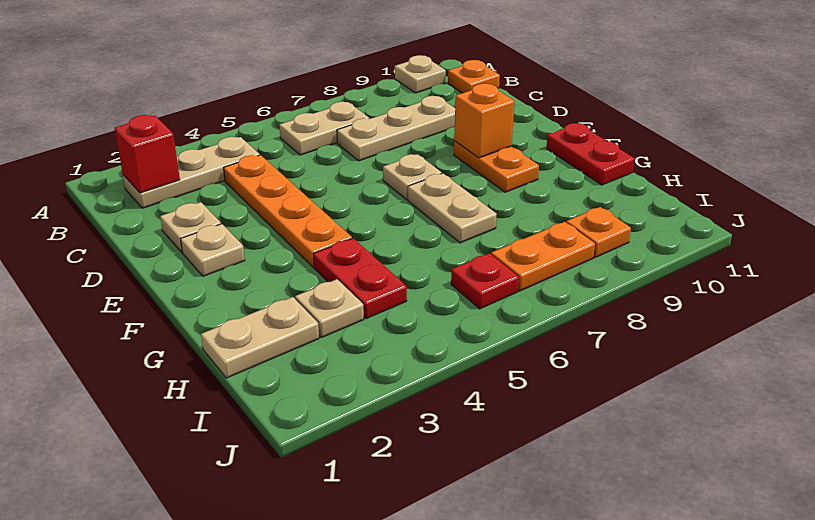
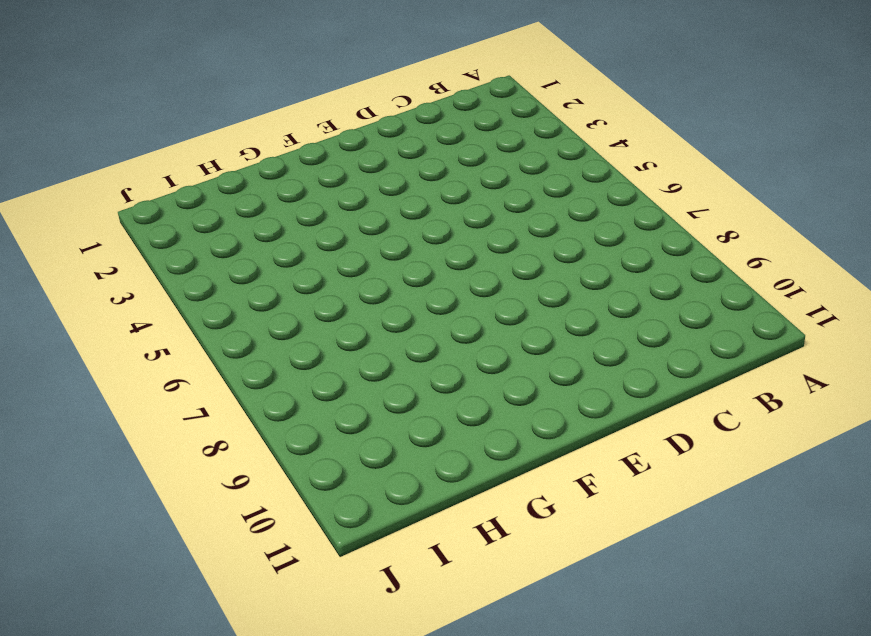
none -> tan plate A10 level 1
none -> tan plate B2:B4 level 1
none -> tan plate B6:B7 level 1

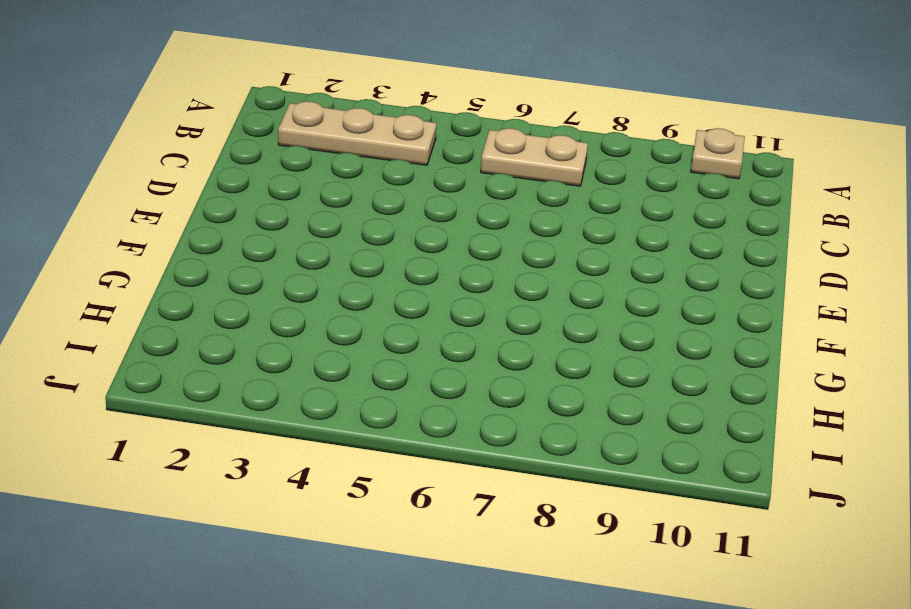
none -> orange plate B11 level 1
none -> orange plate C4:F4 level 1
none -> tan plate C7:C9 level 1

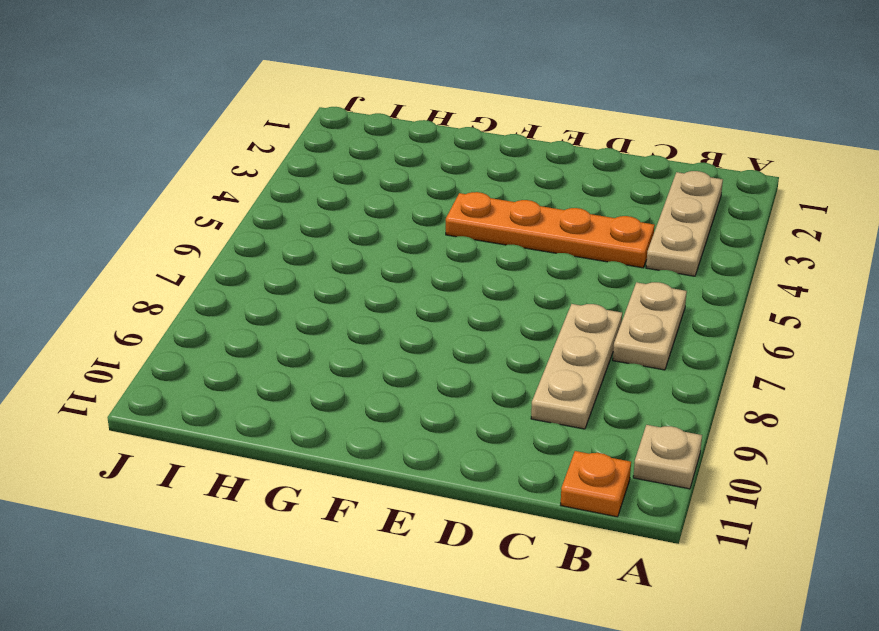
none -> tan plate D2 level 1
none -> tan plate E2 level 1
none -> tan plate E7 level 1

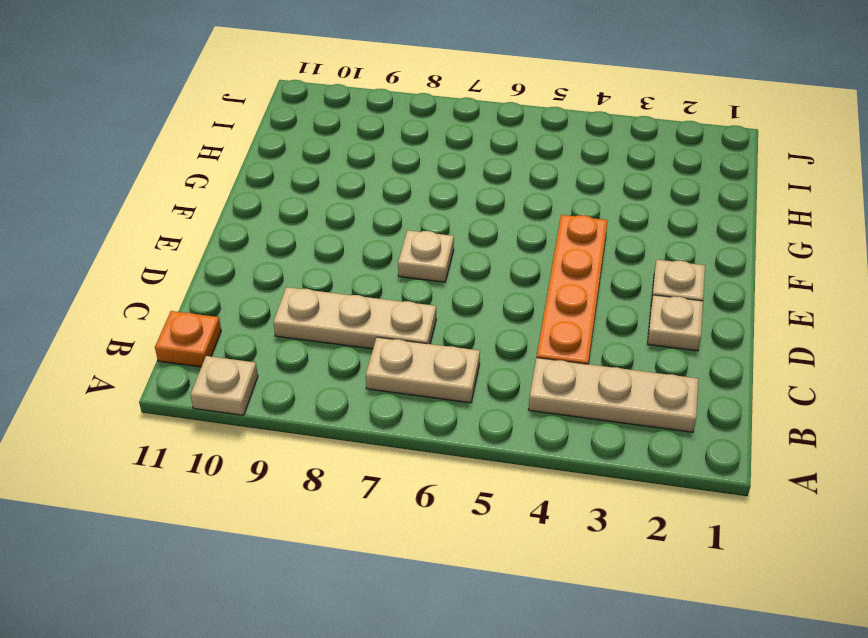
none -> orange plate E9:F9 level 1
none -> tan plate F7:G7 level 1
none -> red plate F11:G11 level 1

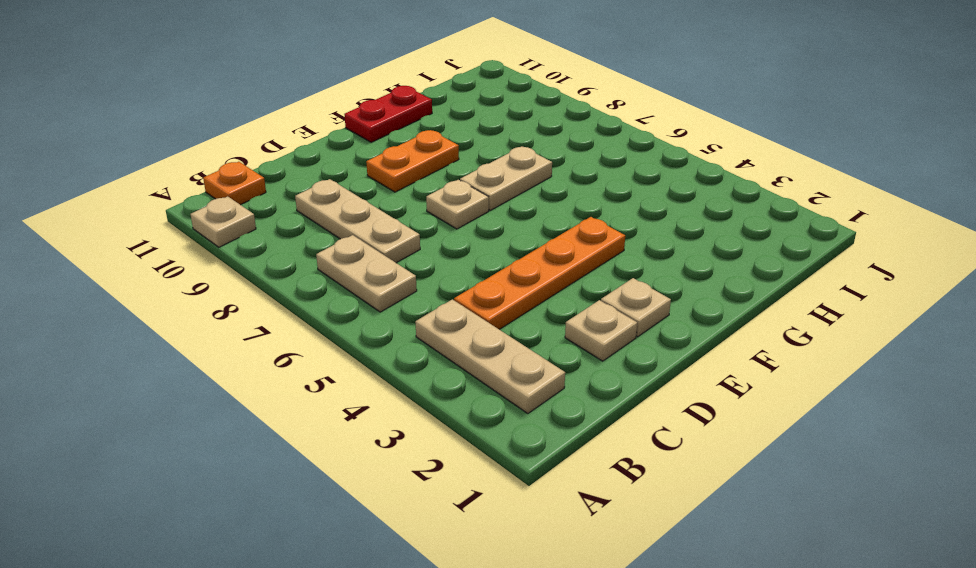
none -> red plate G4:H4 level 1
none -> tan plate H1:H2 level 1
none -> tan plate H3 level 1

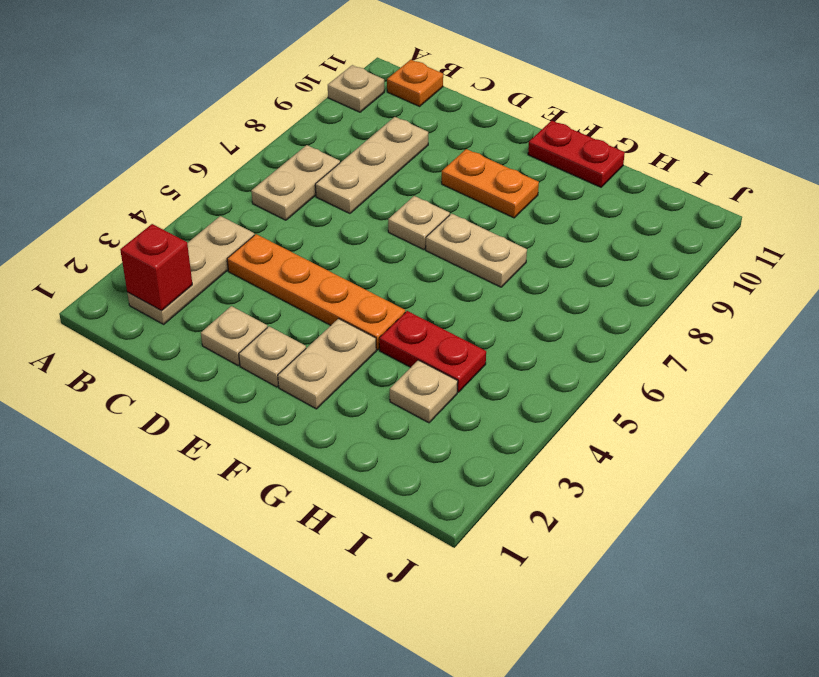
tan plate F2:F3 level 1 -> tan plate H1:H2 level 1
none -> red plate I6 level 1
none -> orange plate I7:I8 level 1
none -> orange plate I9 level 1

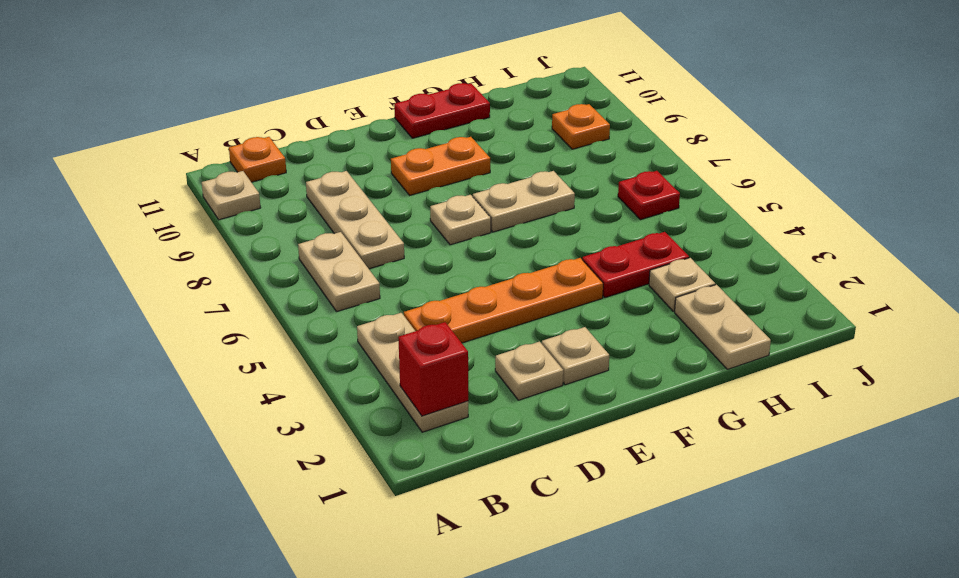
none -> orange plate I7:I8 level 1
none -> orange brick E9 level 2

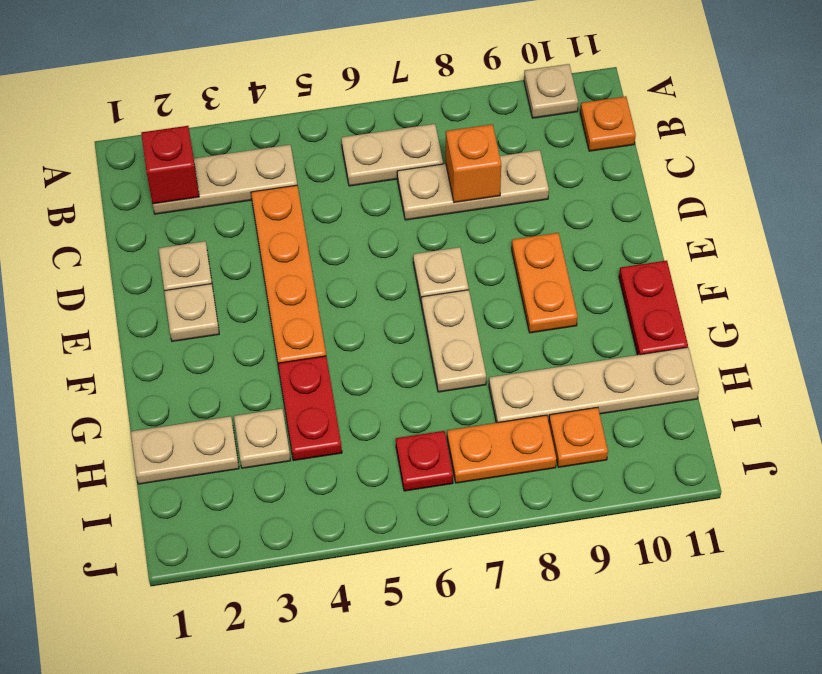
orange brick C8 level 2 -> orange brick E9 level 2
tan plate H8:H11 level 1 -> none

